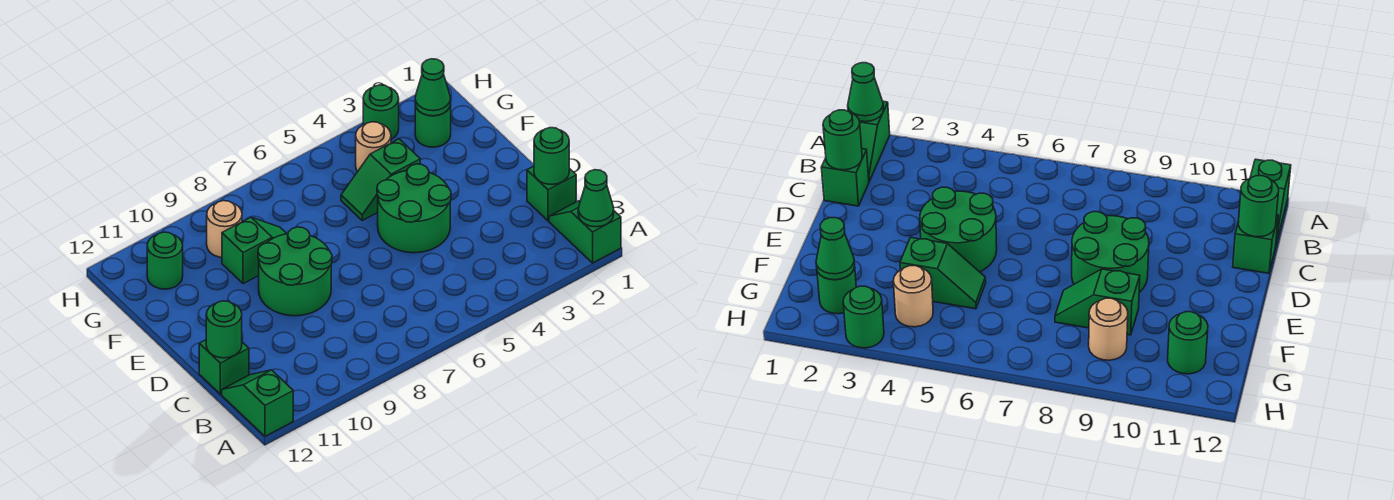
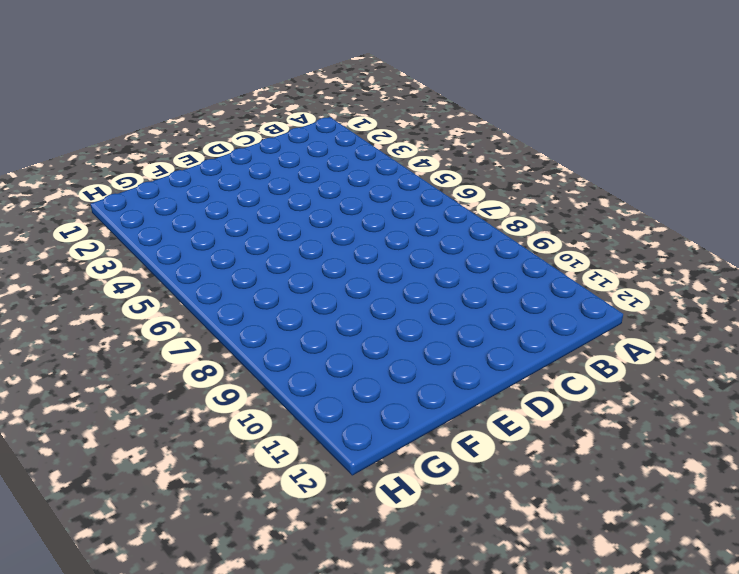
none -> green slope A1:B1 level 1 top A
none -> green slope A12:B12 level 1 top A
none -> green brick C1 level 1

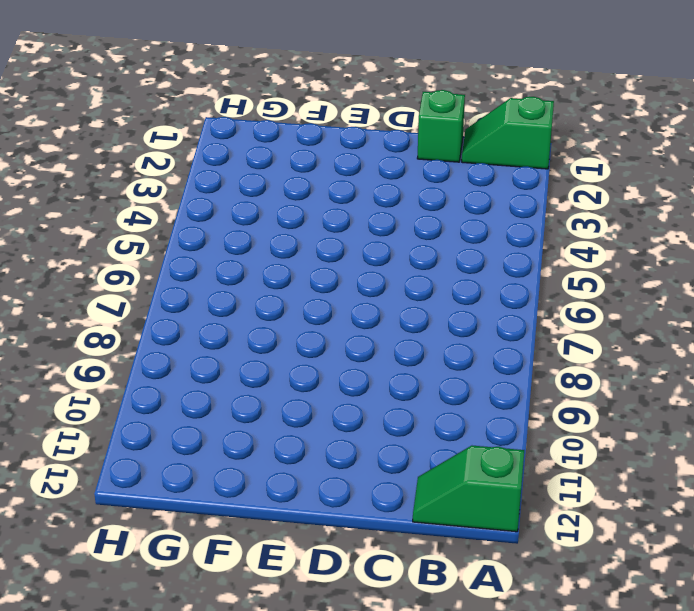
none -> green brick C12 level 1
none -> green round brick D4:E5 level 1
none -> green round brick D8:E9 level 1

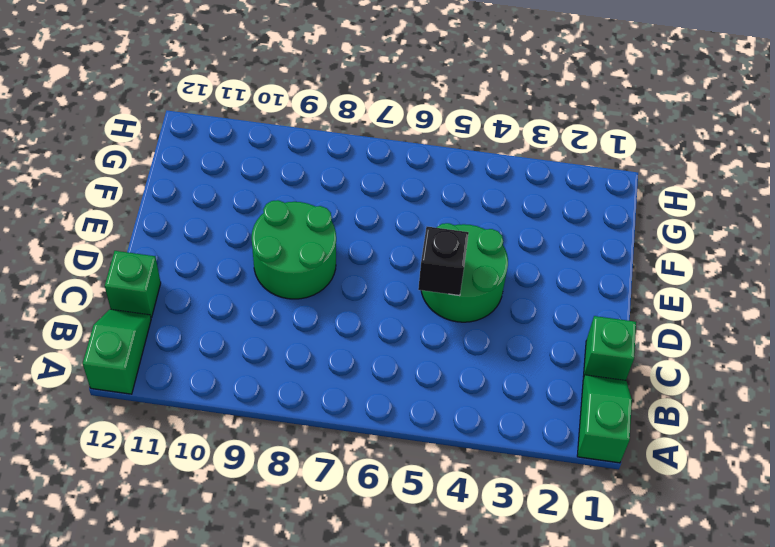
black brick D5 level 2 -> none
none -> green slope F4:F5 level 1 top 4
none -> green slope F8:F9 level 1 top 9
none -> green round brick G2 level 1

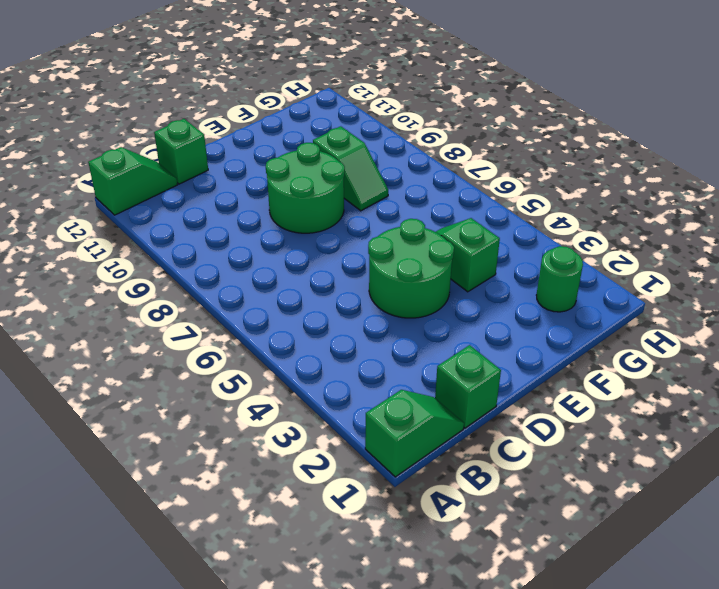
none -> tan round brick G4 level 1
none -> tan round brick G9 level 1
none -> green round brick G11 level 1

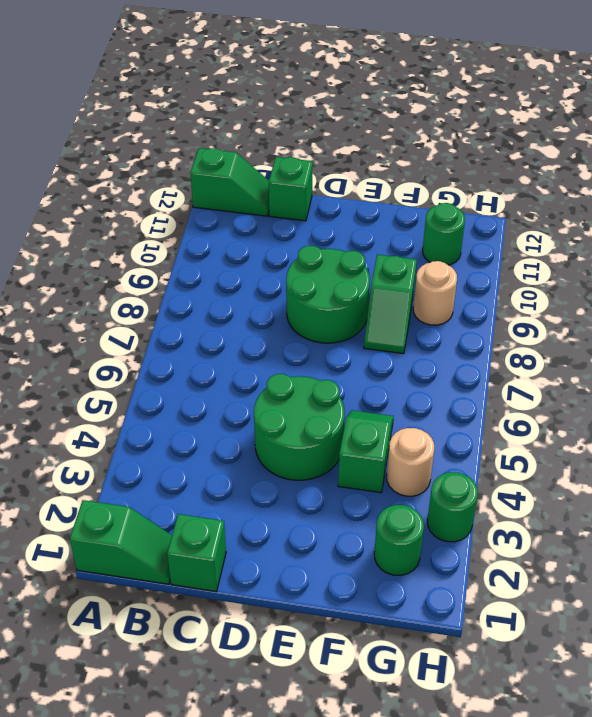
none -> green cone A1 level 2
none -> green round brick C1 level 2
none -> green round brick C12 level 2

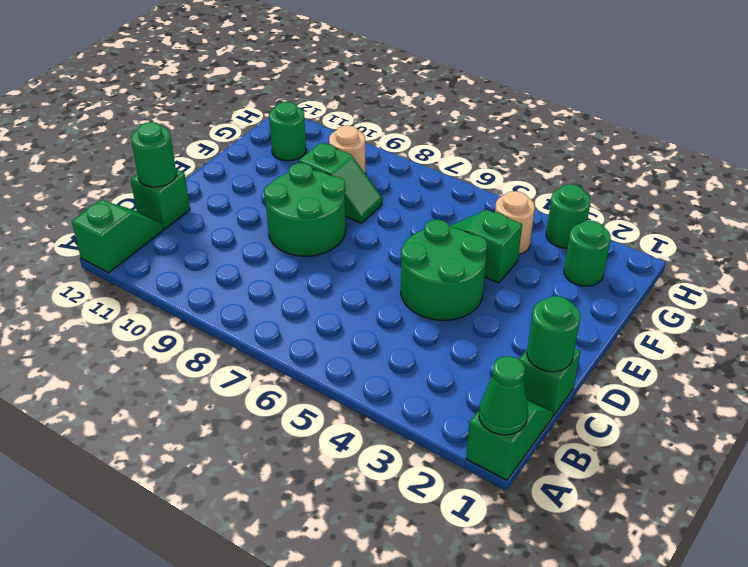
none -> green cone G2 level 2

